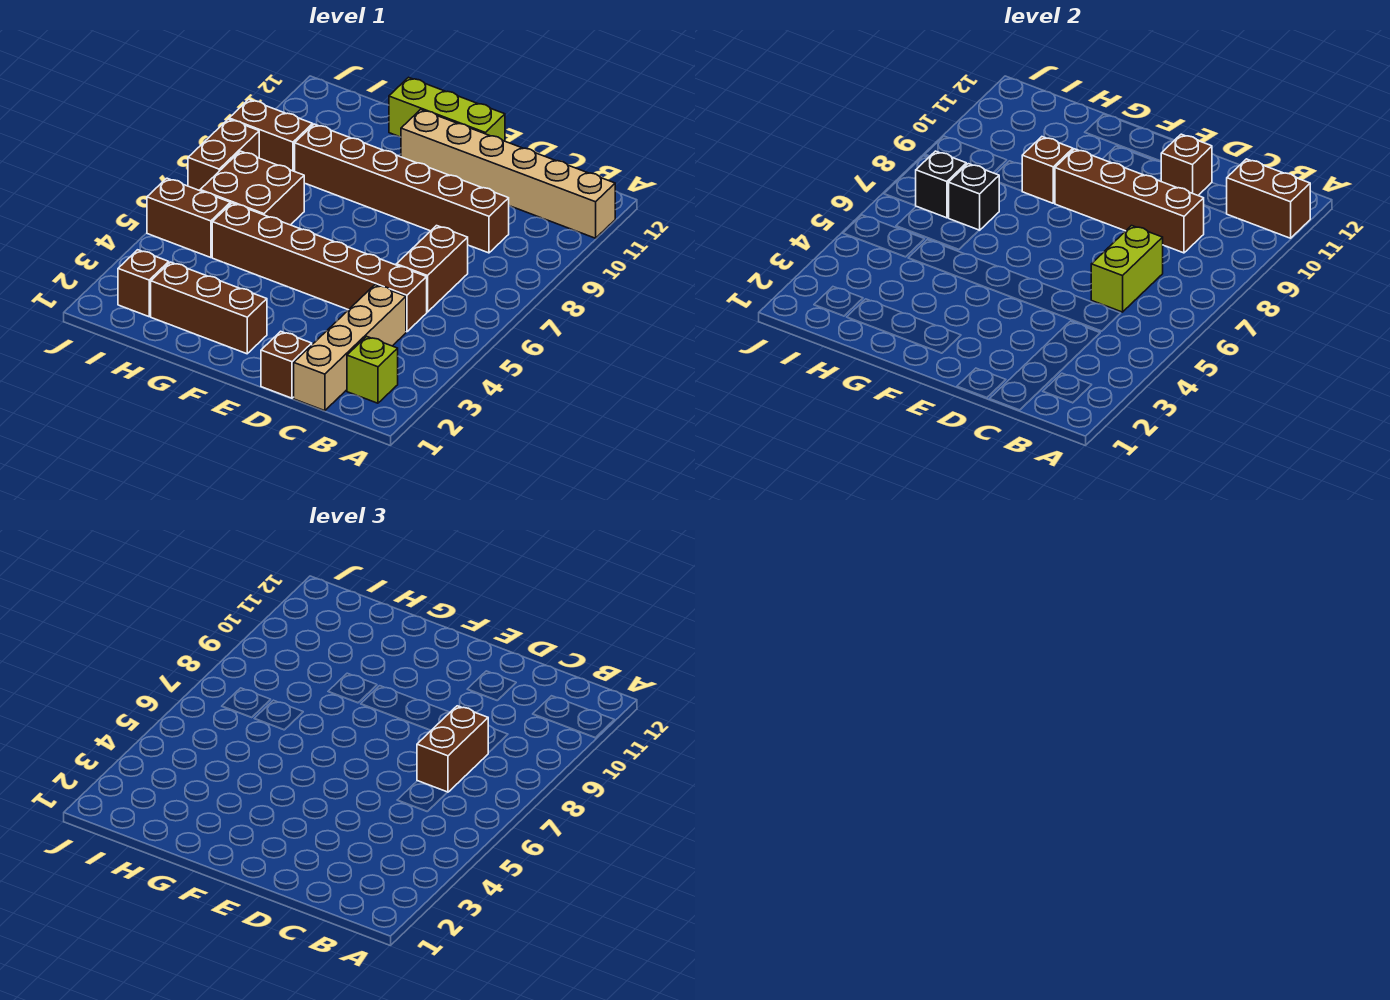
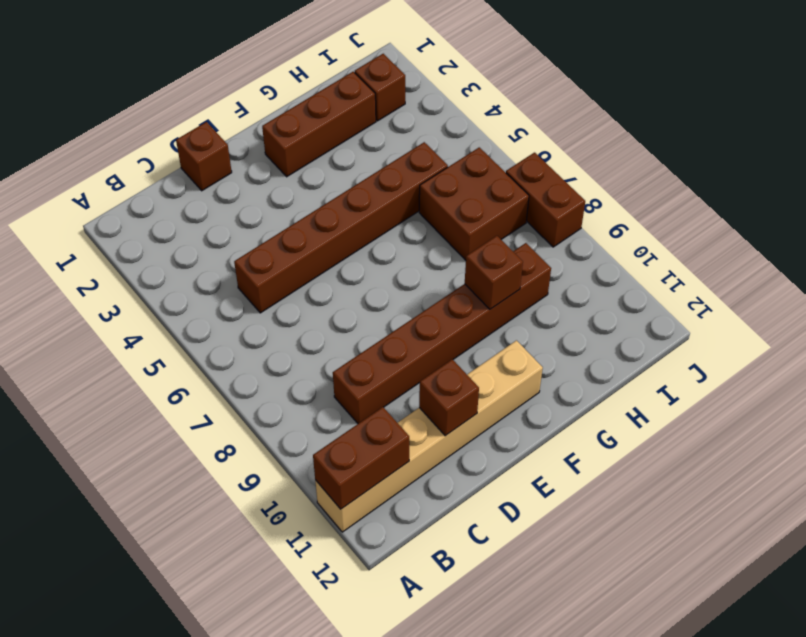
none -> lime brick B2 level 1
none -> tan brick C1:C4 level 1
none -> brown brick C6:C7 level 1

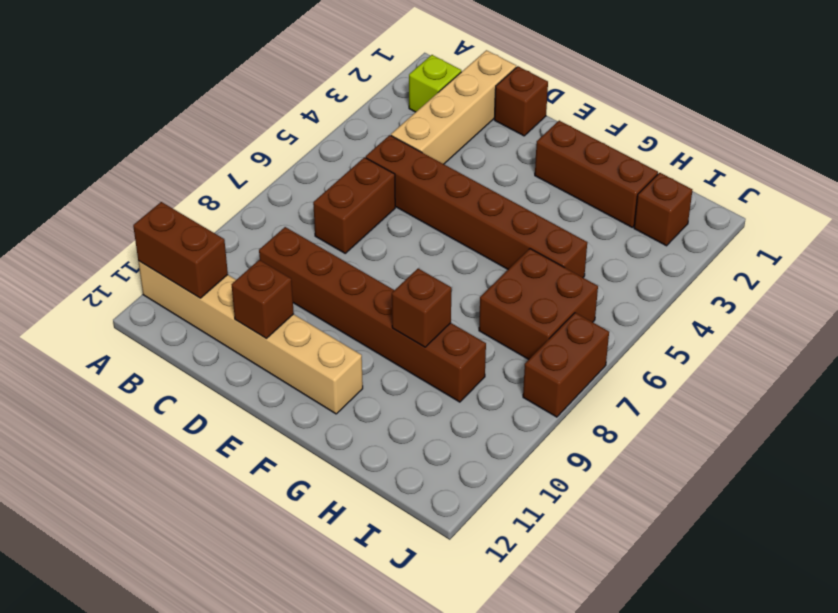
none -> lime brick E12:G12 level 1
none -> brown brick I5:J5 level 1
none -> brown brick I9:J9 level 1

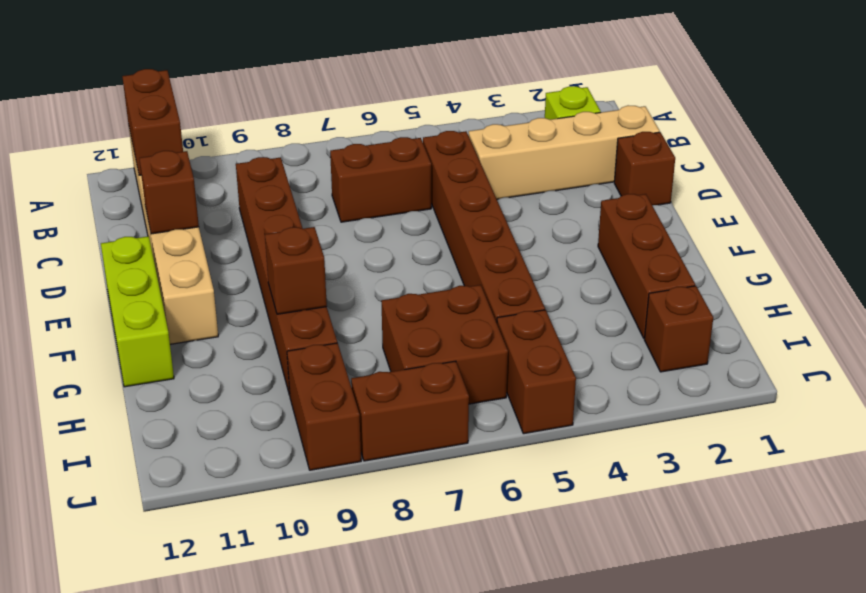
none -> lime brick C6:C7 level 2
none -> brown brick C9:F9 level 2
none -> black brick H7 level 2

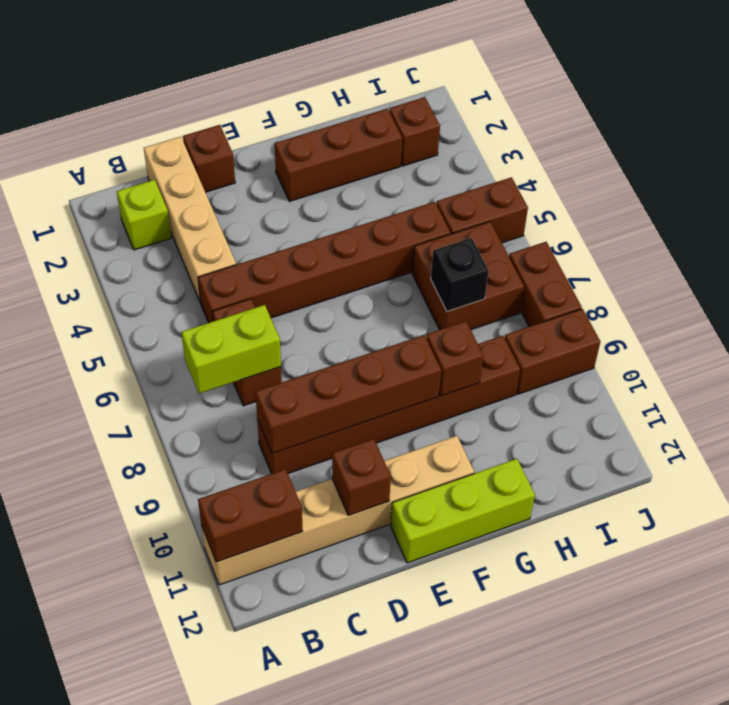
lime brick B7:C7 level 2 -> lime brick C6:C7 level 2
none -> black brick I7 level 2
none -> brown brick C7:C8 level 3

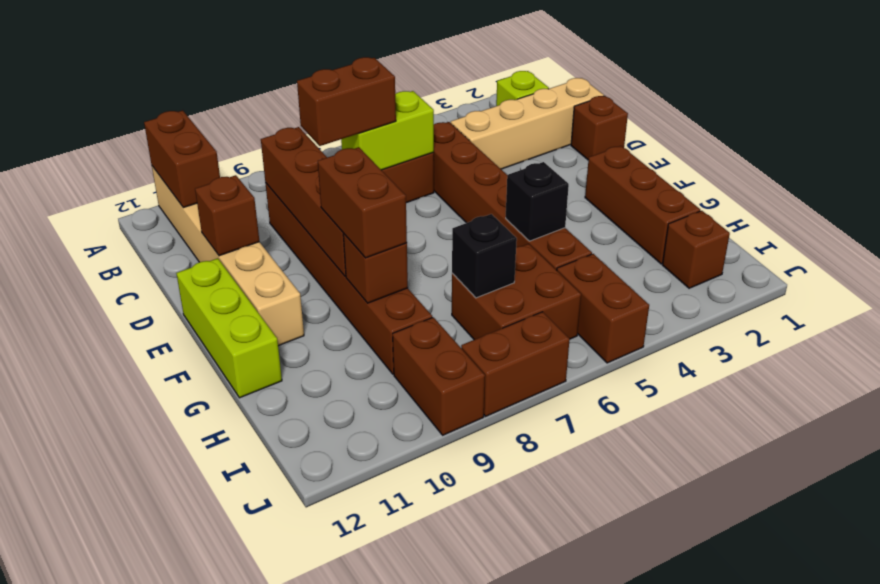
brown brick F9:G9 level 3 -> none
black brick G5 level 2 -> black brick I7 level 2

